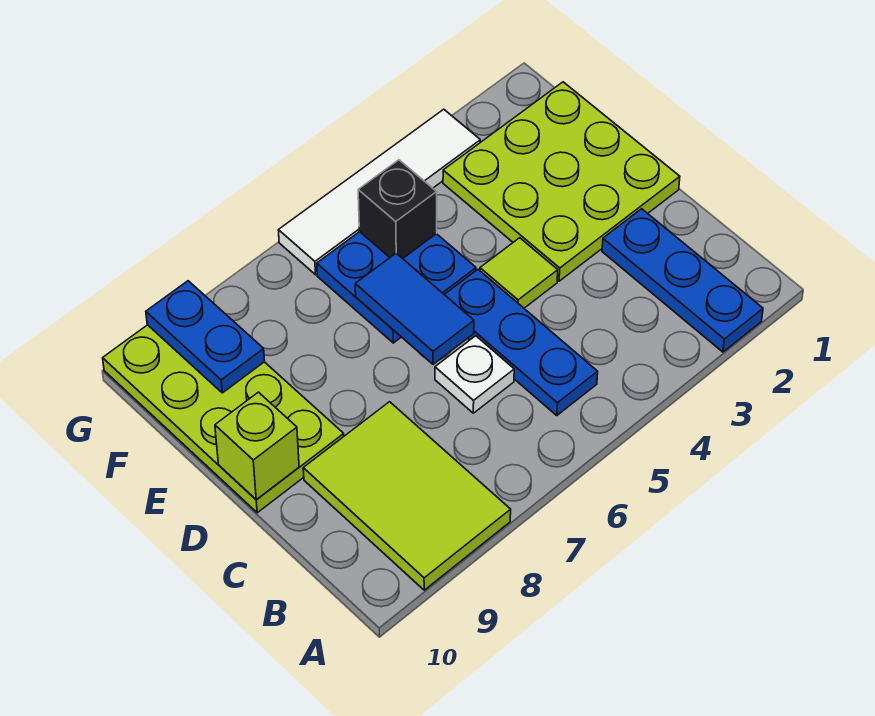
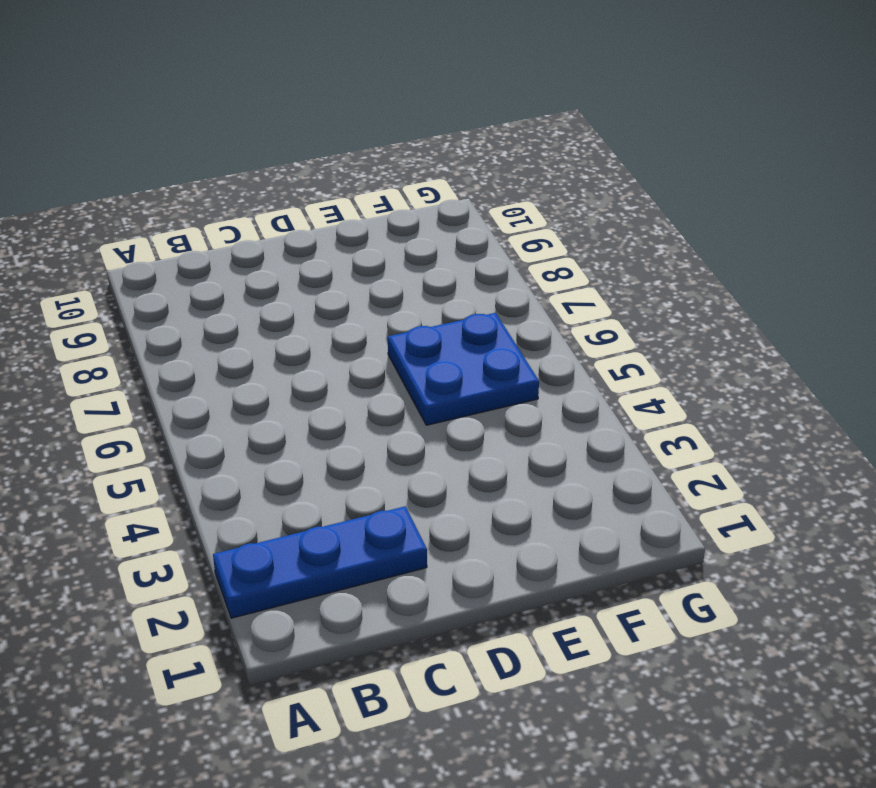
none -> lime tile A8:C9 level 1
none -> blue plate B5:D5 level 1
none -> white plate C6 level 1

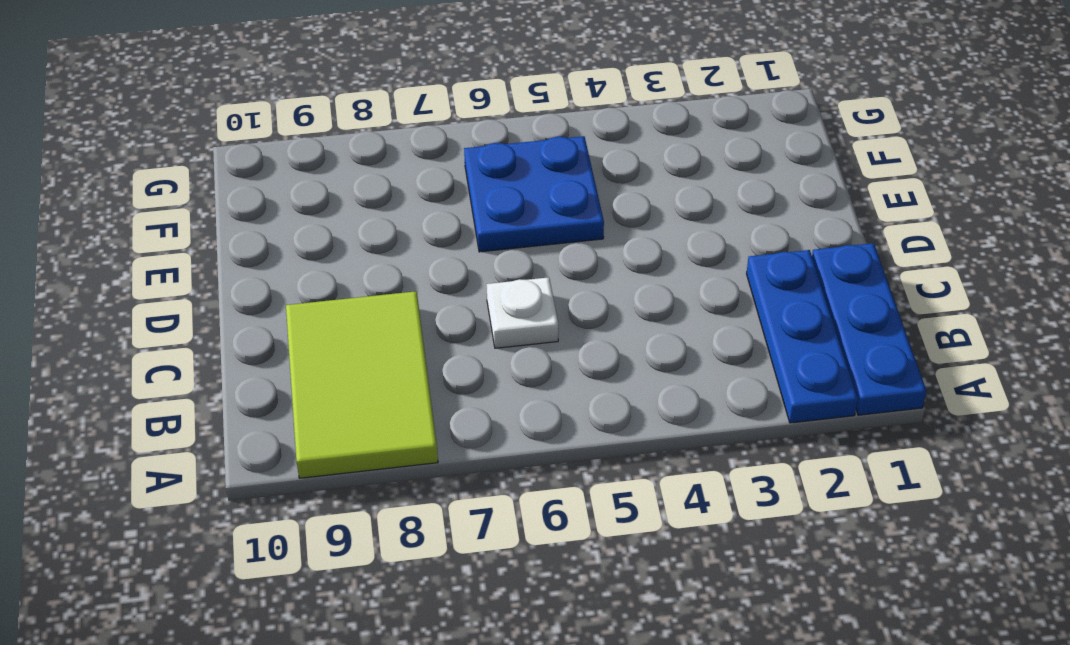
blue plate A1:C1 level 1 -> blue plate B5:D5 level 1
none -> lime plate D1:F3 level 1
none -> lime tile D4 level 1
none -> lime plate D9:G10 level 1

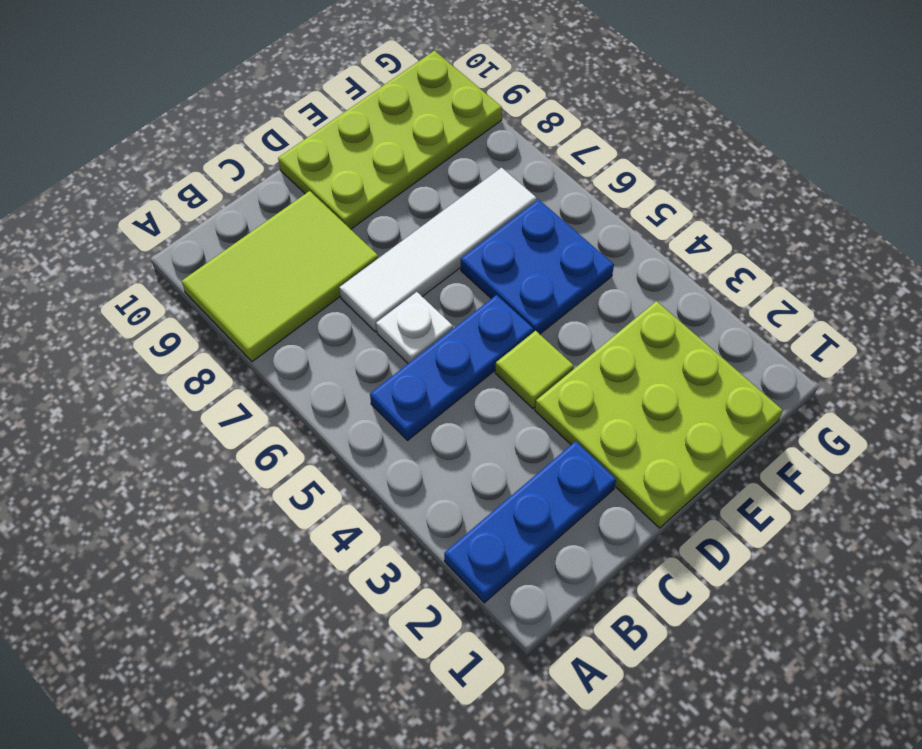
white tile C7:F7 level 1 -> white tile G3:G6 level 1
none -> blue tile D6:E6 level 2
none -> lime brick D10 level 2
none -> black brick F5 level 2

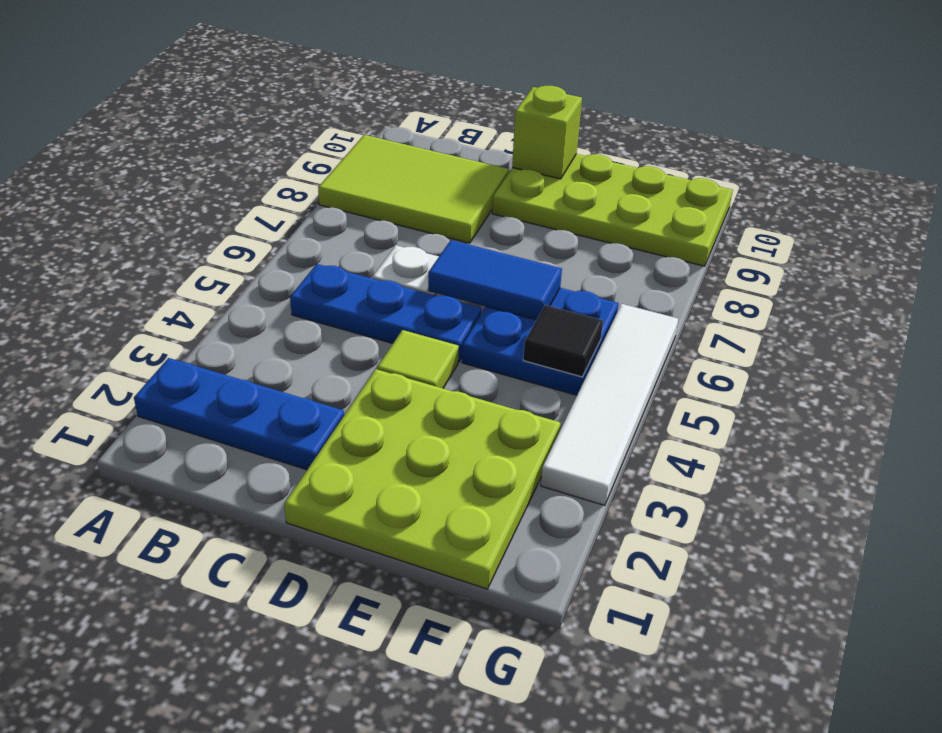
black tile F5 level 2 -> black brick F5 level 2
none -> blue plate F9:G9 level 2

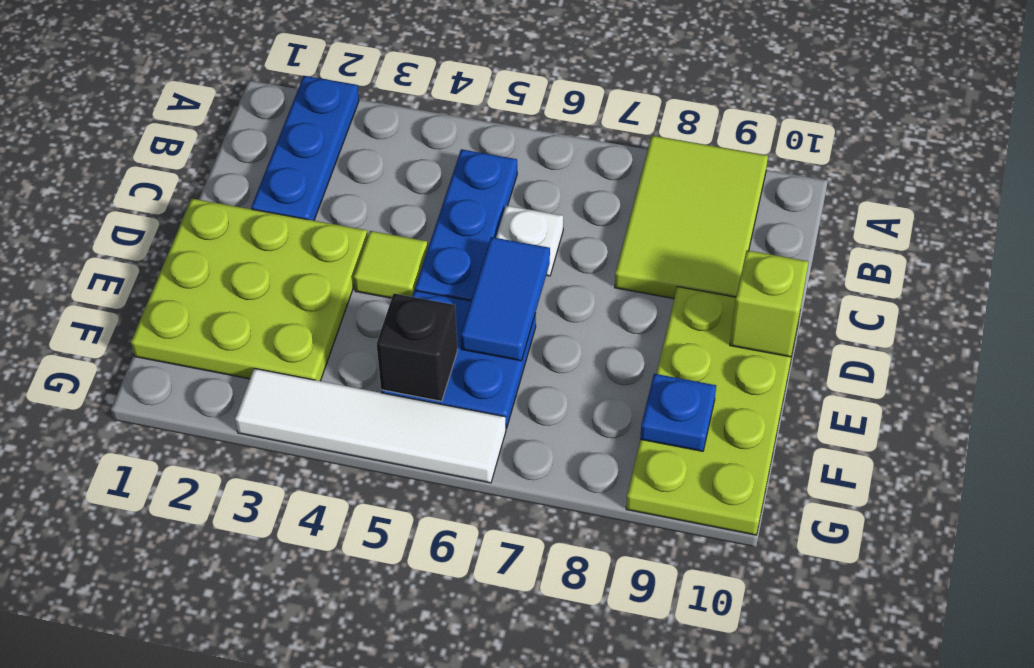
blue plate F9 level 2 -> blue plate F9:G9 level 2

